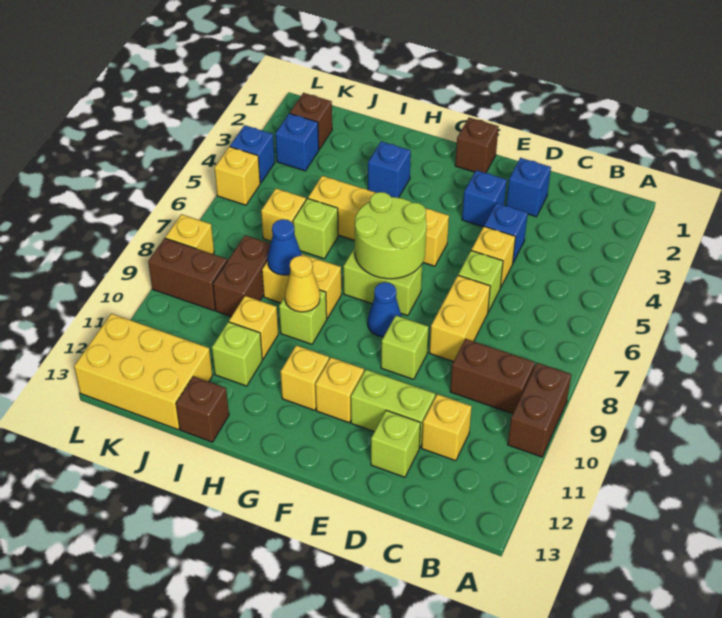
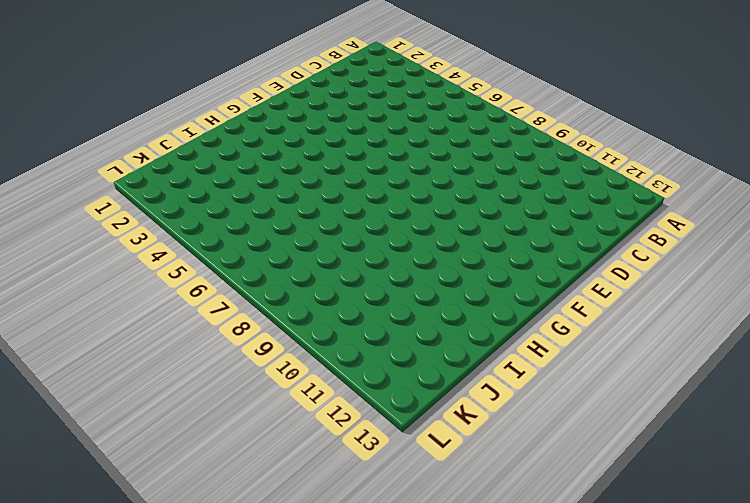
none -> brown brick A9:A10 level 1
none -> brown brick B9:C9 level 1
none -> yellow brick C11 level 1
none -> blue brick D2 level 1

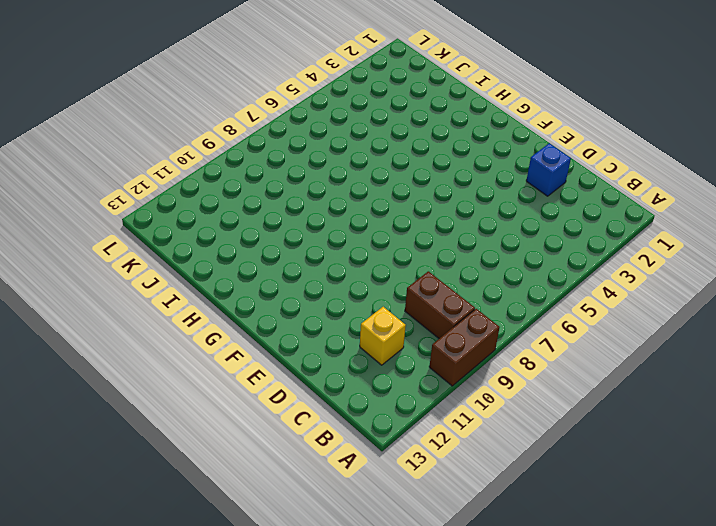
none -> blue brick D4 level 1
none -> yellow brick D5 level 1
none -> lime brick D6 level 1
none -> yellow brick D7:D8 level 1

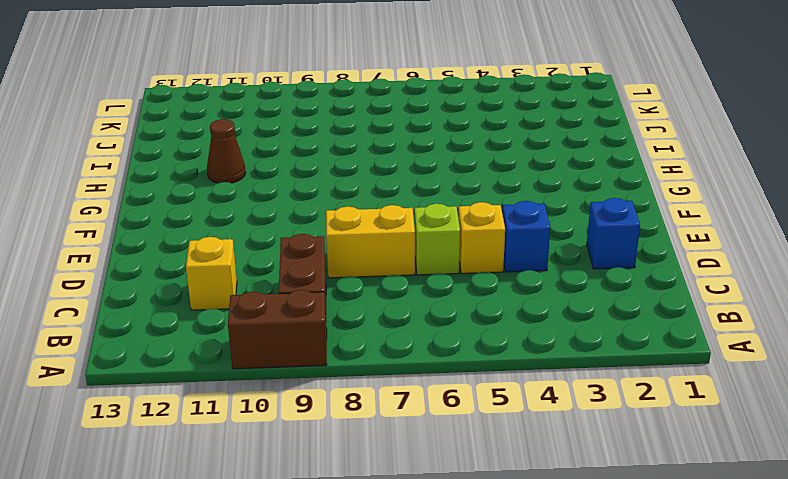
brown cone H11 level 1 -> none
none -> lime brick D11:E11 level 1
none -> lime brick D12 level 1
none -> blue brick E3 level 1
none -> lime brick E9 level 1

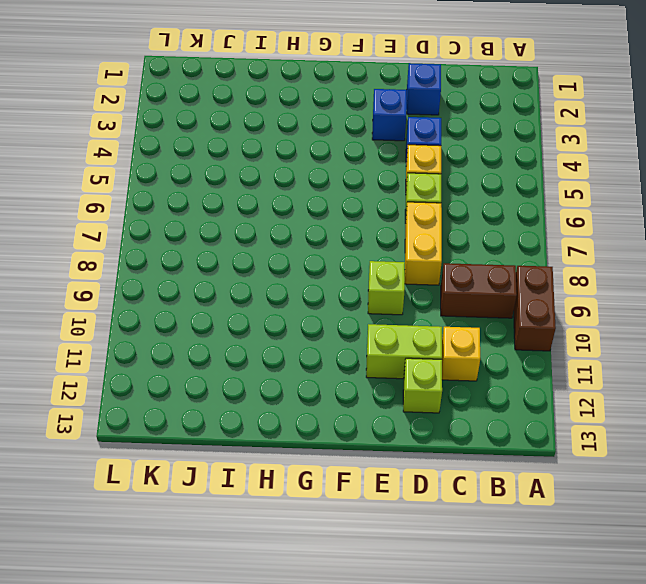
none -> brown brick F1 level 1
none -> yellow brick F5:I5 level 1
none -> lime brick F7:G7 level 1
none -> blue cone F8 level 1

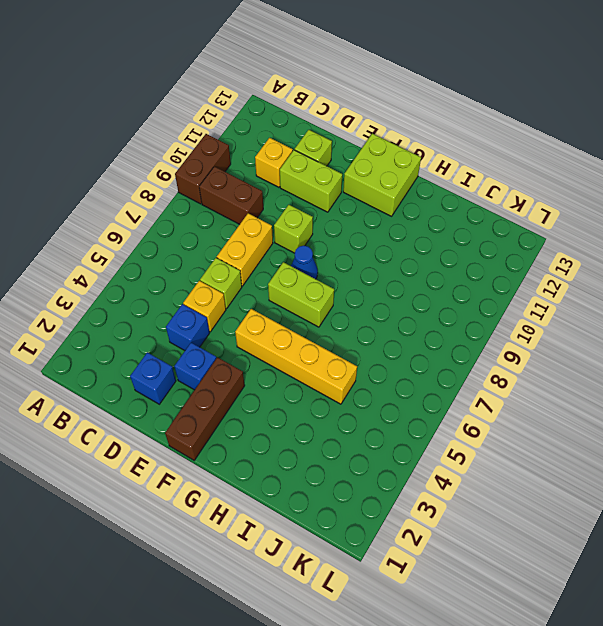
brown brick F1:F3 level 1 -> brown brick F1 level 1
lime brick F12:G13 level 1 -> none
none -> yellow brick F11 level 1
none -> yellow brick G11 level 1
none -> blue brick H3 level 1
none -> yellow brick H8:I8 level 1

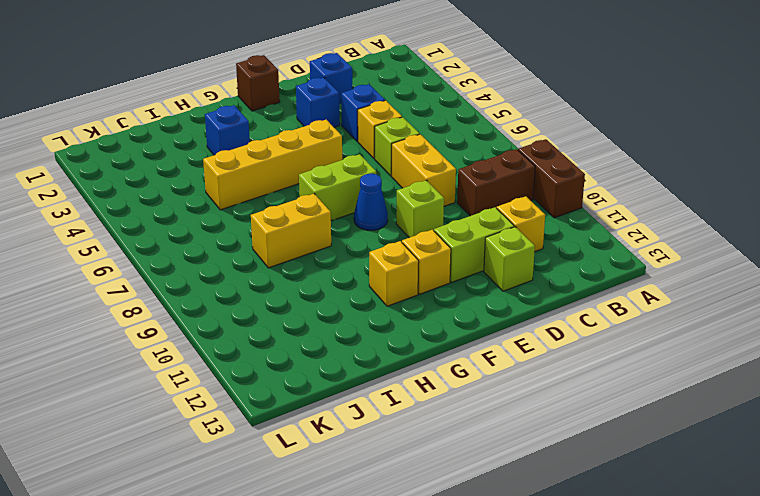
none -> lime brick H9 level 1
none -> lime brick I6 level 1
none -> yellow brick I10 level 1
none -> lime brick I11 level 1

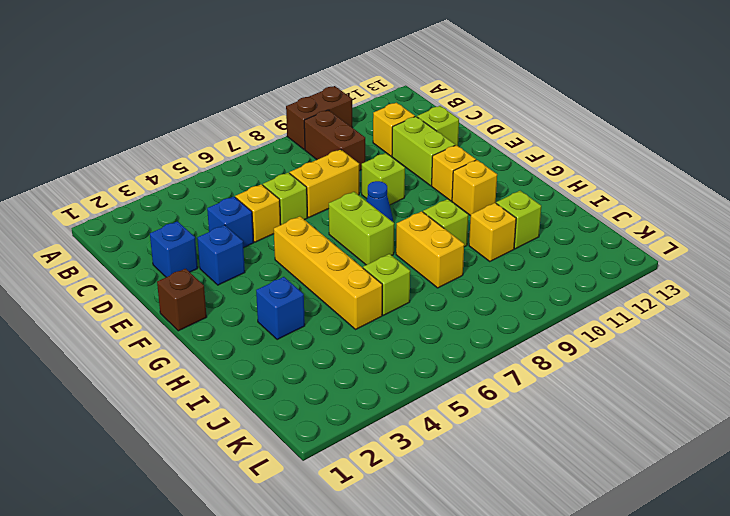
none -> brown brick I13 level 1
none -> yellow brick J6 level 1
none -> brown brick J8:J9 level 1
none -> yellow brick J12:L13 level 1

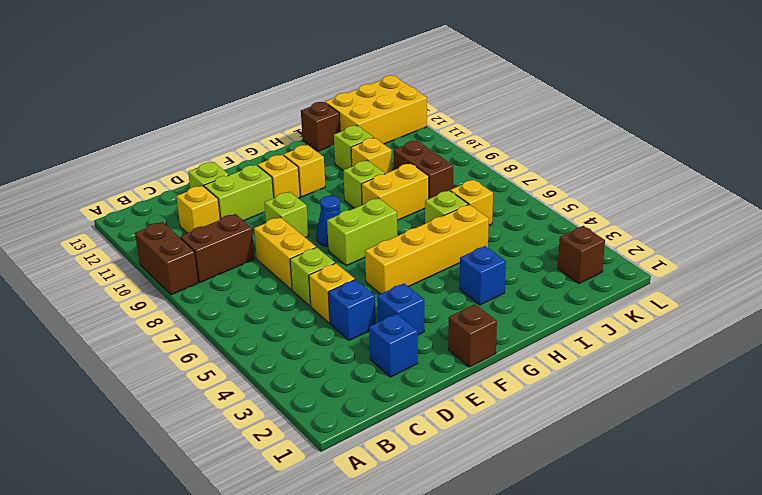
none -> blue brick K3 level 1
none -> brown brick K9:L9 level 1
none -> blue brick L4 level 1
none -> yellow brick L5 level 1

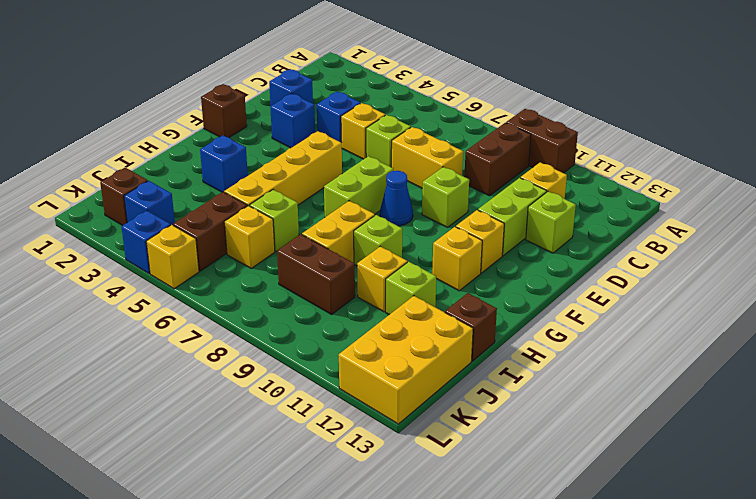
brown brick J5:K5 level 1 -> brown brick K9:L9 level 1
none -> yellow brick L8 level 1
none -> lime round brick F6:G7 level 2
none -> yellow cone H9 level 2
none -> blue cone I8 level 2

